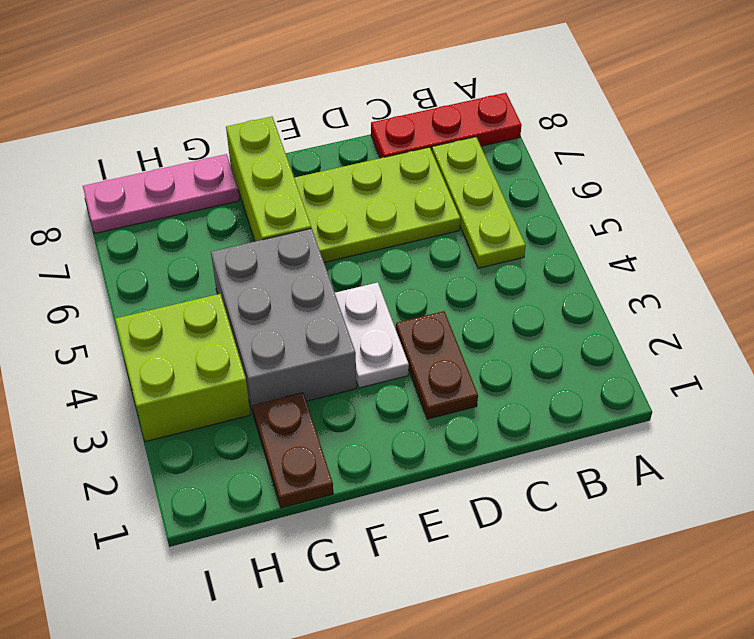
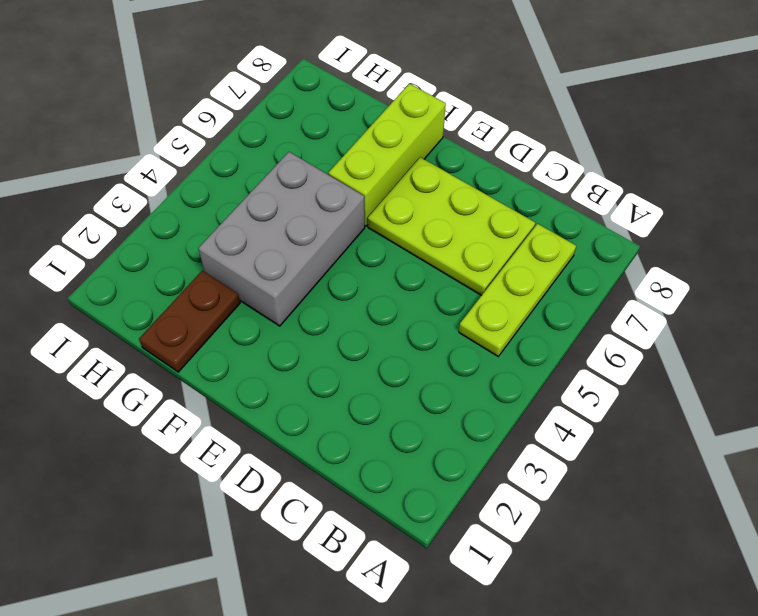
none -> red plate A8:C8 level 1
none -> brown plate D2:D3 level 1

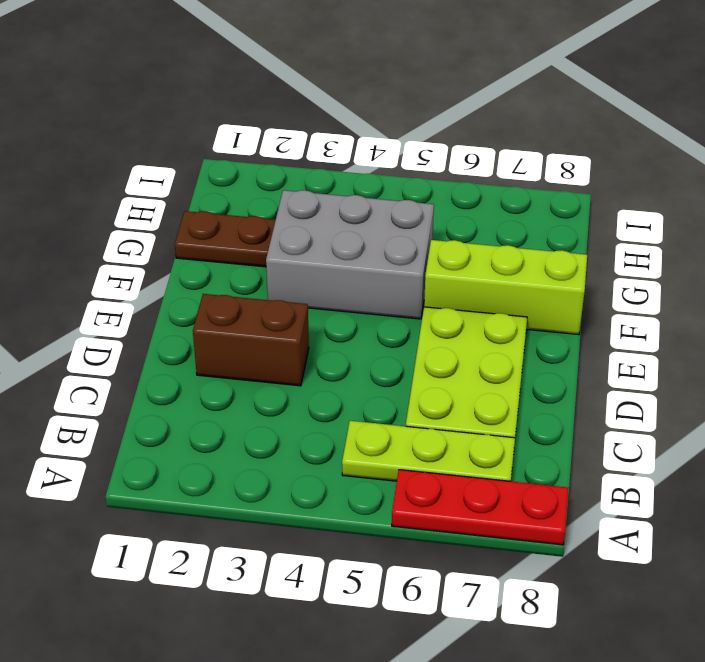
red plate A6:A8 level 1 -> red plate A8:C8 level 1
brown brick D2:D3 level 1 -> brown plate D2:D3 level 1
none -> white plate E3:E4 level 1
none -> pink plate G8:I8 level 1

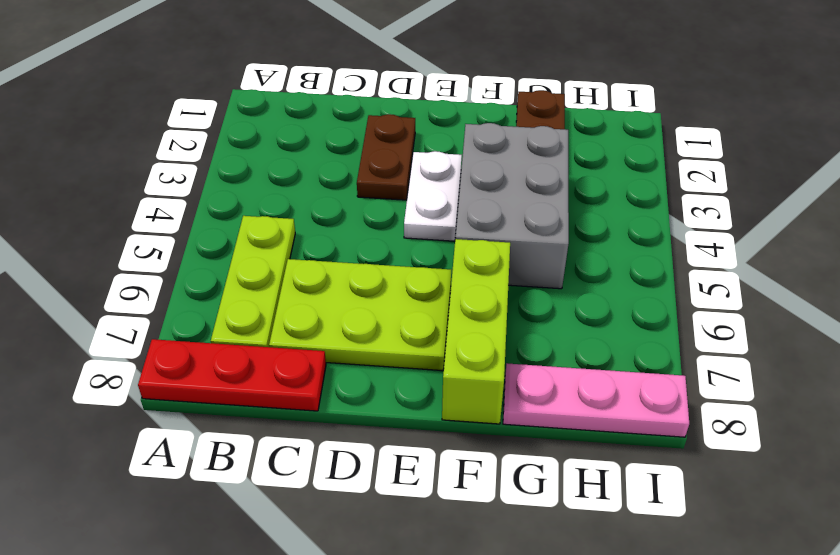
none -> lime brick H3:I4 level 1

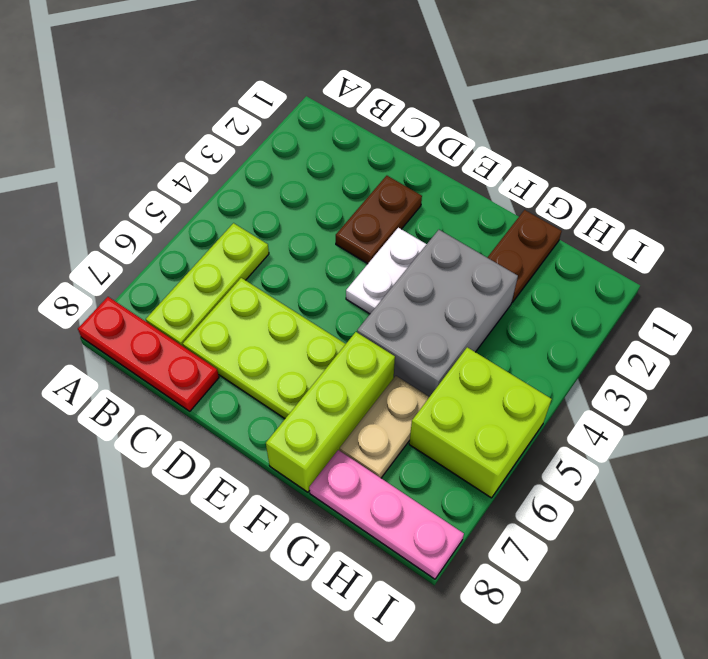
tan plate G6:G7 level 1 -> none
lime brick H5:I6 level 1 -> lime brick H3:I4 level 1

